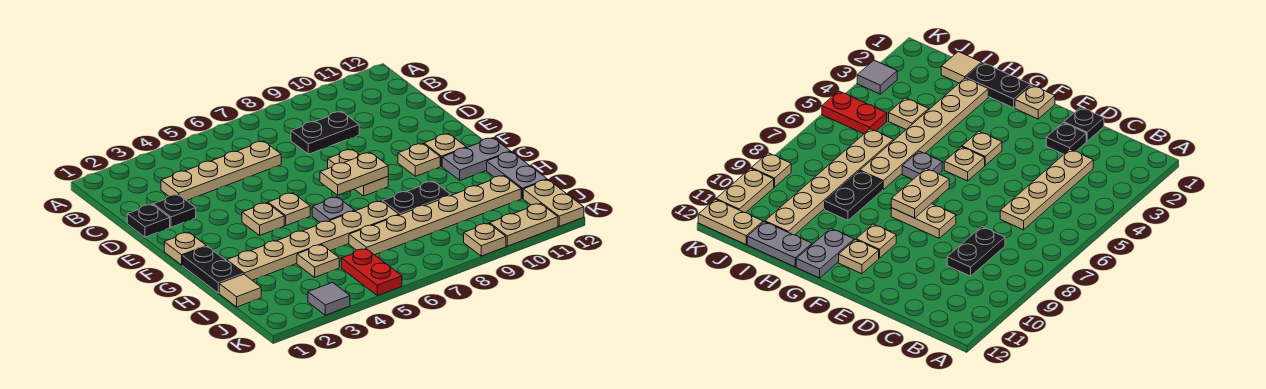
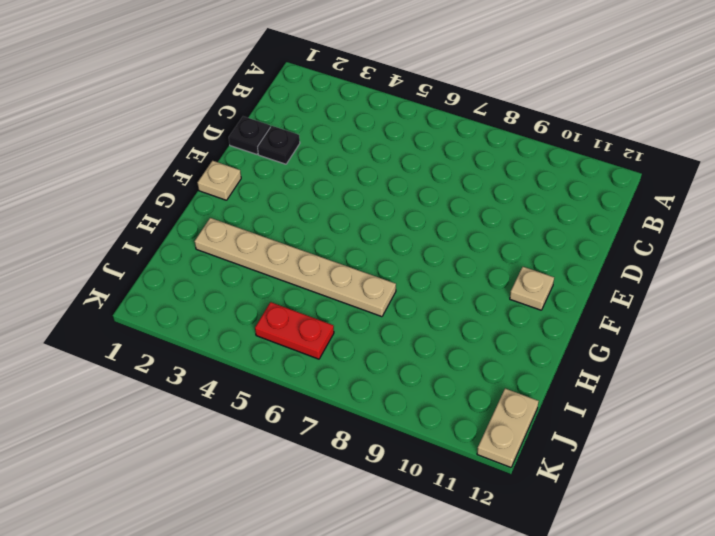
red plate J5:J6 level 1 -> red plate J5:K5 level 1
none -> tan plate C3:C6 level 1
none -> black plate C8:C9 level 1
none -> tan plate E8:F8 level 1

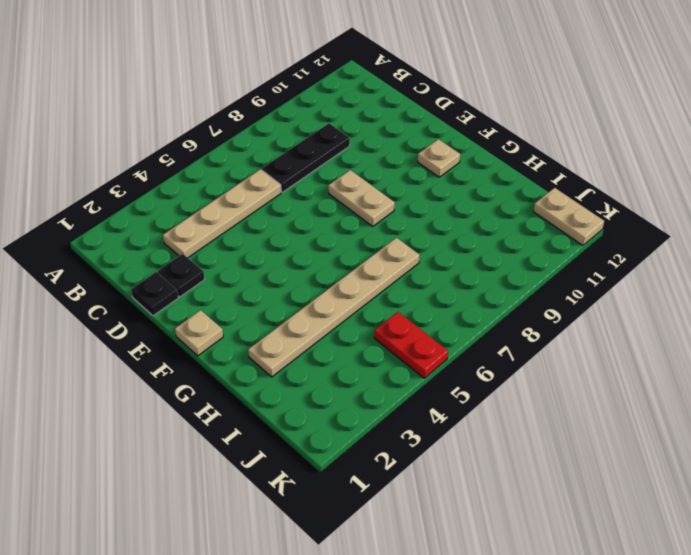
black plate C7:C9 level 1 -> black plate C8:C9 level 1
none -> tan plate F4 level 1
none -> tan plate F5 level 1
none -> tan plate F10 level 1

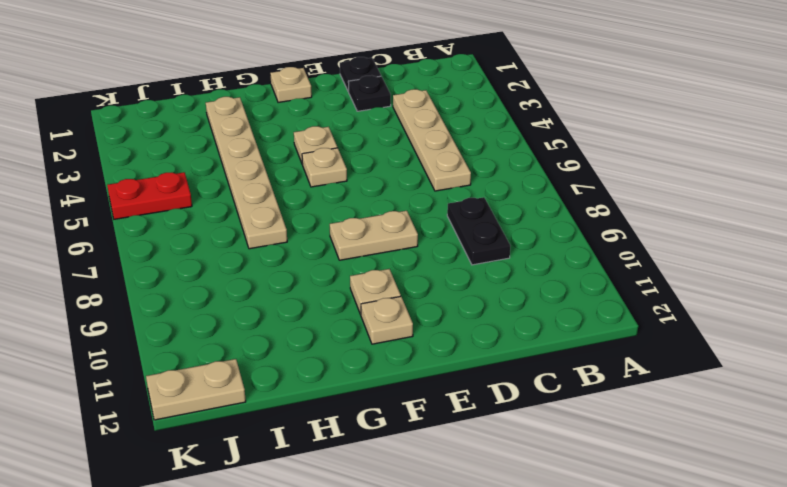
none -> black plate G1:H1 level 1
none -> grey plate G6 level 1
none -> grey plate G11:G12 level 1

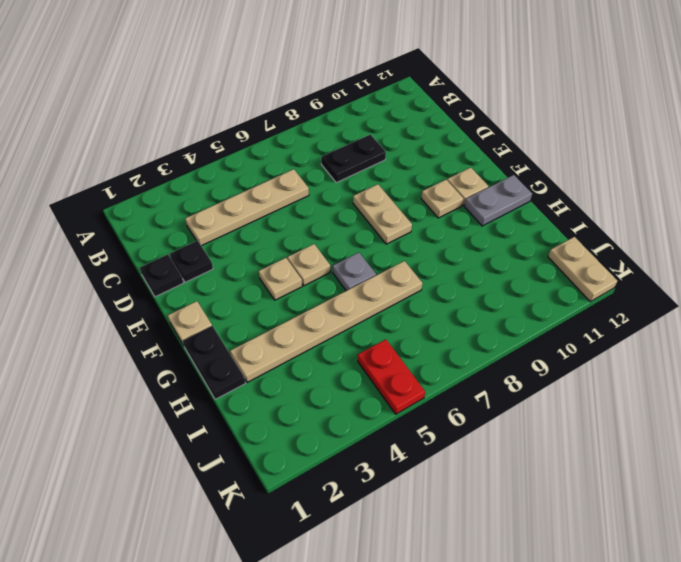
none -> black plate H8:H9 level 1
none -> grey plate H12:I12 level 1
none -> tan tile I1 level 1

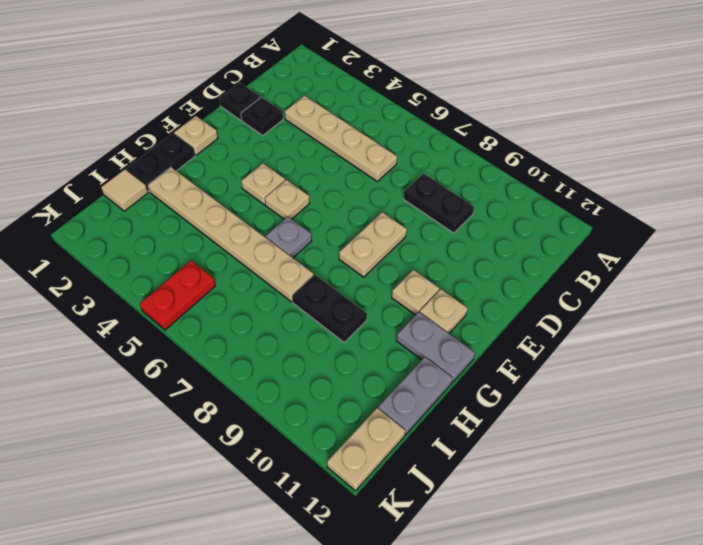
none -> tan plate I4 level 1
none -> tan plate I6:I11 level 1
none -> grey tile K3 level 1

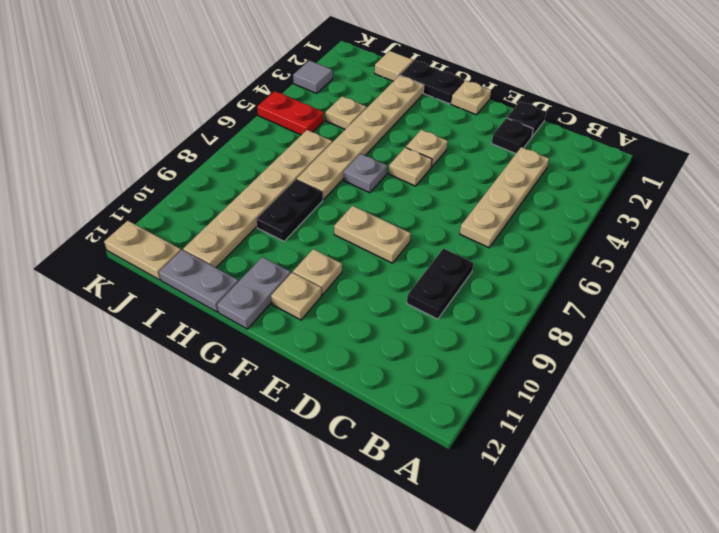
none -> tan plate K9 level 1
none -> tan plate K10:K11 level 1
none -> tan plate F7:F8 level 2

